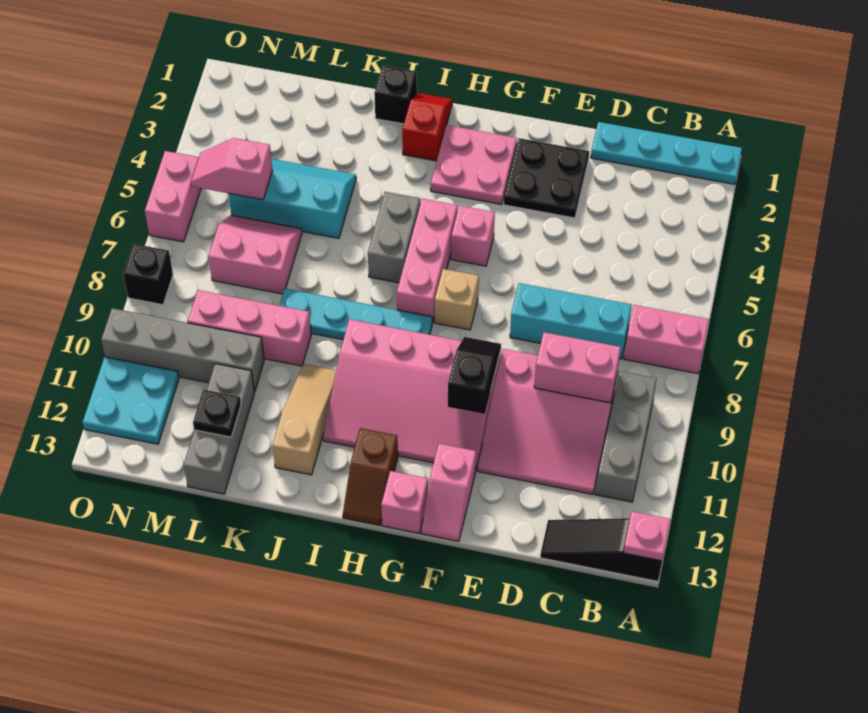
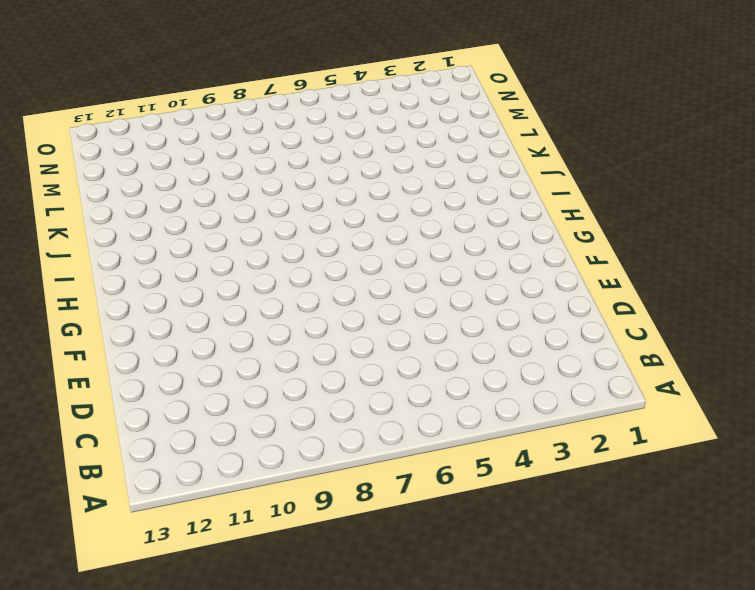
none -> cyan plate A1:D1 level 1
none -> pink brick A7:B7 level 1
none -> black slope A13:C13 level 1 top A
none -> grey brick B9:B11 level 1

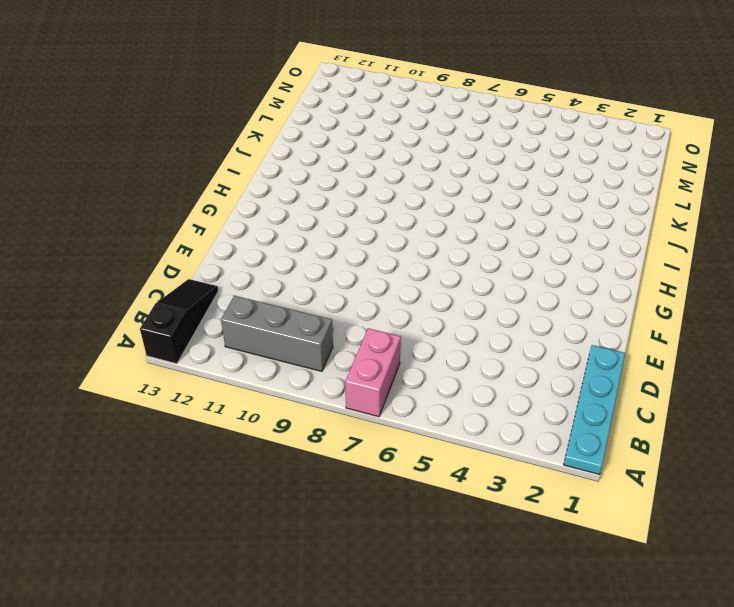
none -> cyan brick C7:E7 level 1
none -> pink slope C9:E11 level 1 top 9
none -> black plate E2:F3 level 1
none -> pink slope F9:I11 level 1 top 9

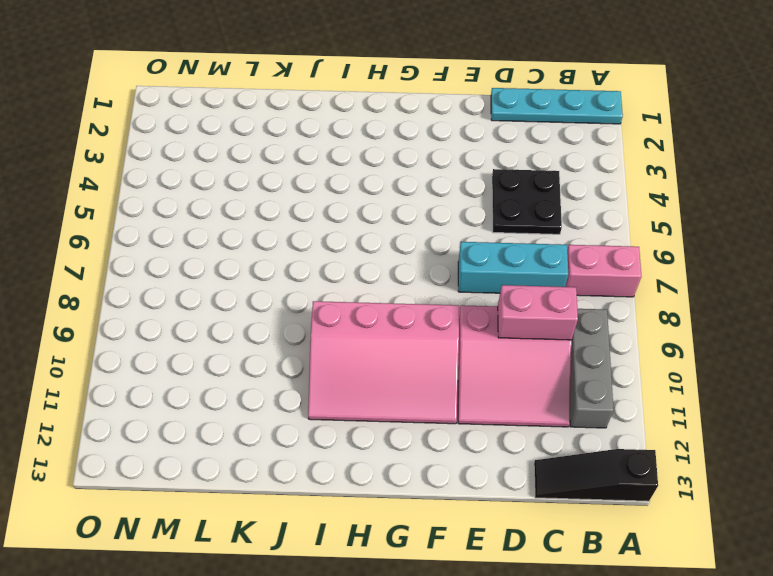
black plate C4:D5 level 1 -> black plate E2:F3 level 1
none -> pink slope F12:F13 level 1 top 12
none -> pink plate G2:H3 level 1
none -> pink brick G5 level 1
none -> tan brick G7 level 1

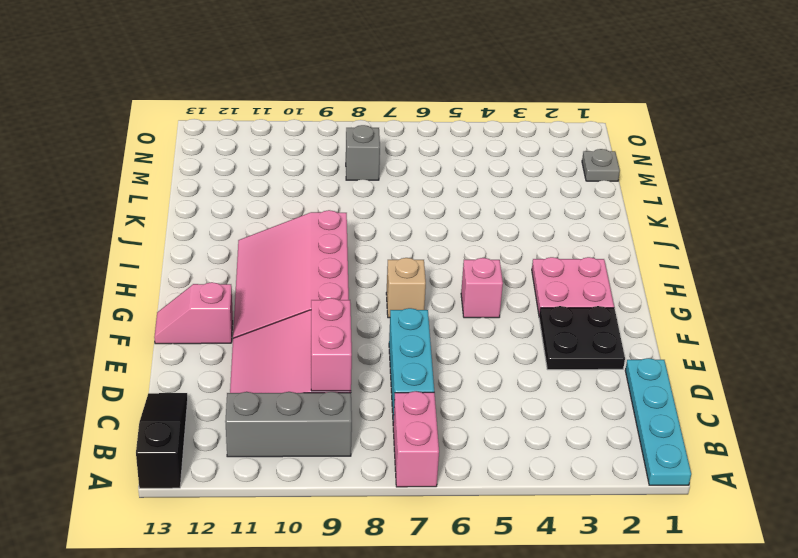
grey plate M1 level 1 -> none
grey brick M8 level 1 -> none
none -> pink brick G13 level 1
none -> pink brick H5:H7 level 1
none -> cyan plate H8:K8 level 1
none -> brown slope H12:H13 level 1 top 12

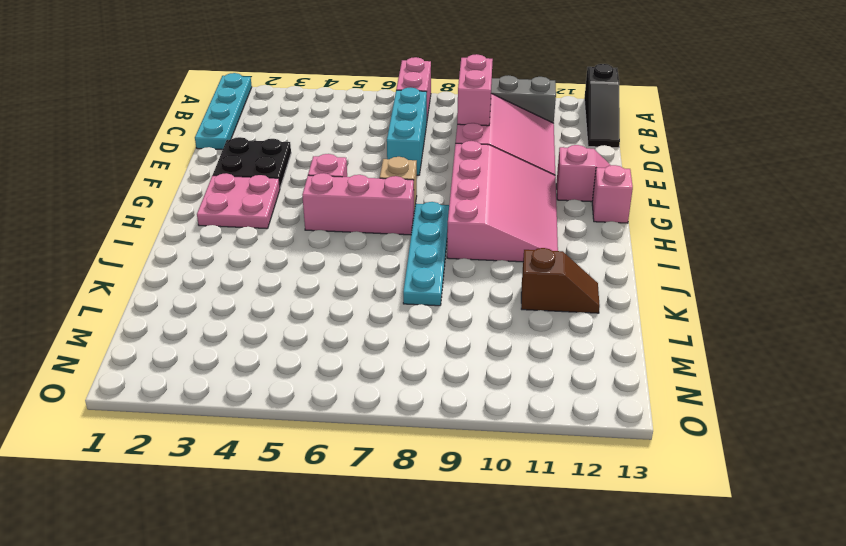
brown slope K11:K12 level 1 top 11 -> brown slope H12:H13 level 1 top 12
none -> red slope I1:I2 level 1 top 2
none -> grey brick I5:I6 level 1
none -> black brick J1 level 1
none -> tan slope J10:J12 level 1 top 12

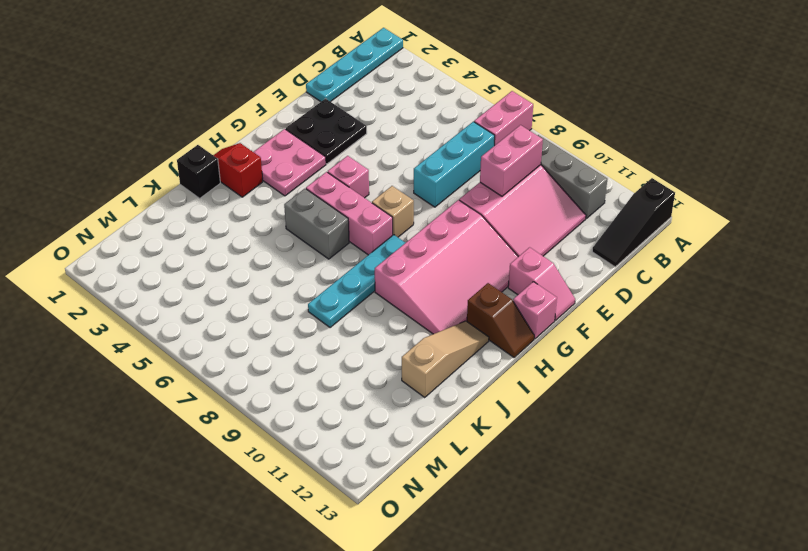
tan slope I12:K12 level 1 top K -> tan slope J10:J12 level 1 top 12
none -> cyan slope K4:M5 level 1 top 5
none -> pink brick K9:M9 level 1
none -> pink slope L6:M7 level 1 top 7
none -> grey brick L10:O10 level 1

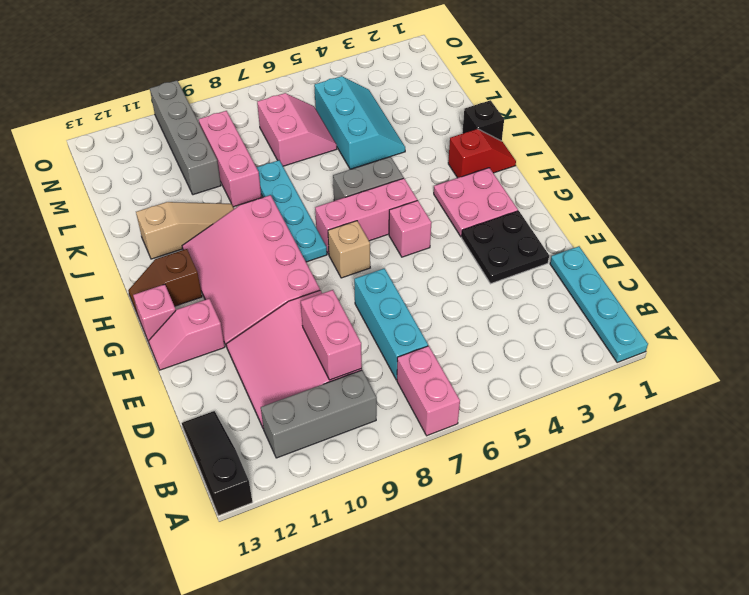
none -> grey brick L11:L13 level 1
none -> cyan plate N11:O12 level 1
none -> pink brick O5:O6 level 1
none -> black brick O8 level 1

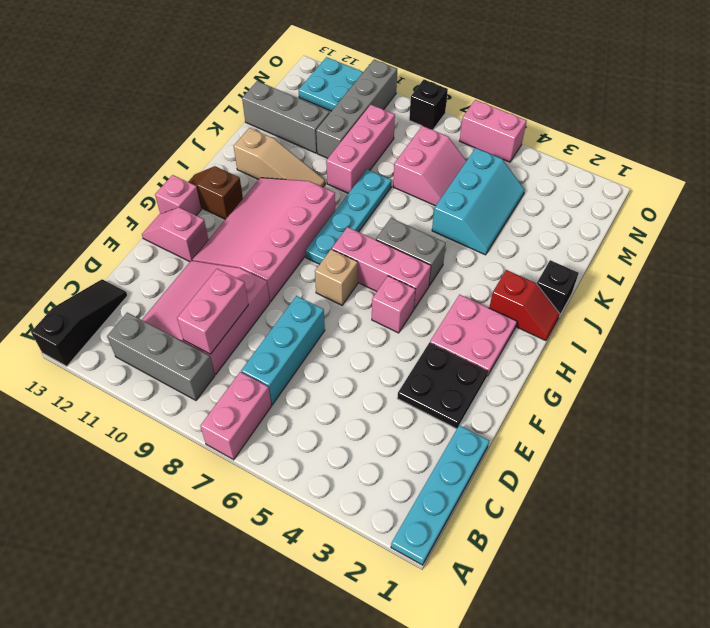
none -> pink plate A13 level 2
none -> black slope F9:F10 level 2 top 10
none -> black plate L12 level 2
none -> pink slope M5:N5 level 2 top M

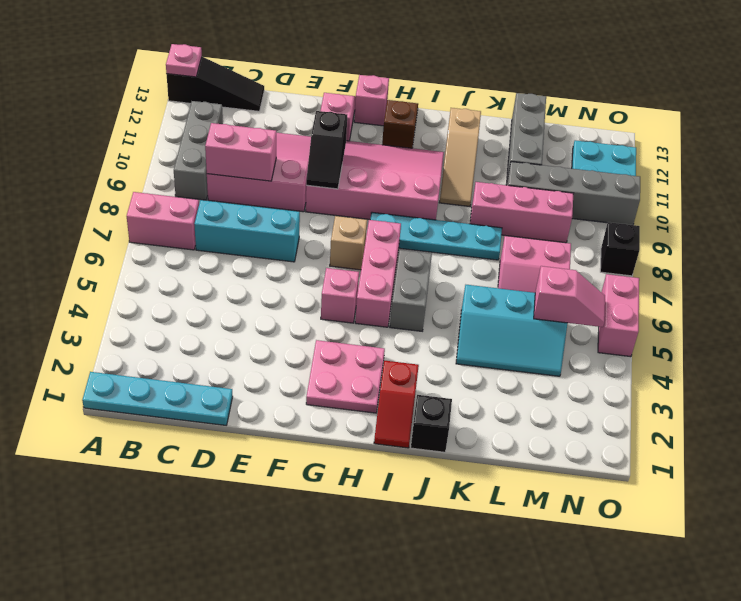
none -> black plate E2:F3 level 1
none -> black plate L12 level 2

